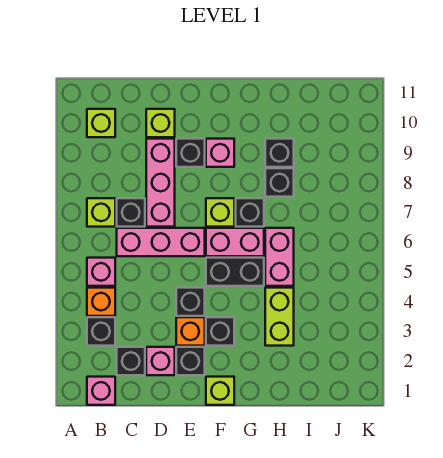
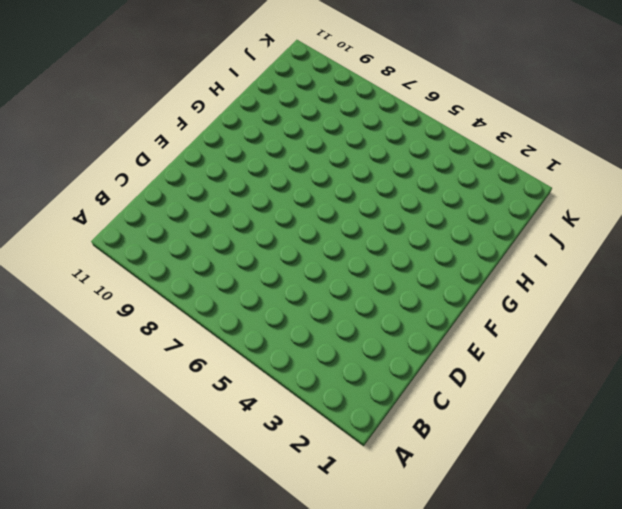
none -> pink brick B1 level 1
none -> black brick B3 level 1
none -> orange brick B4 level 1

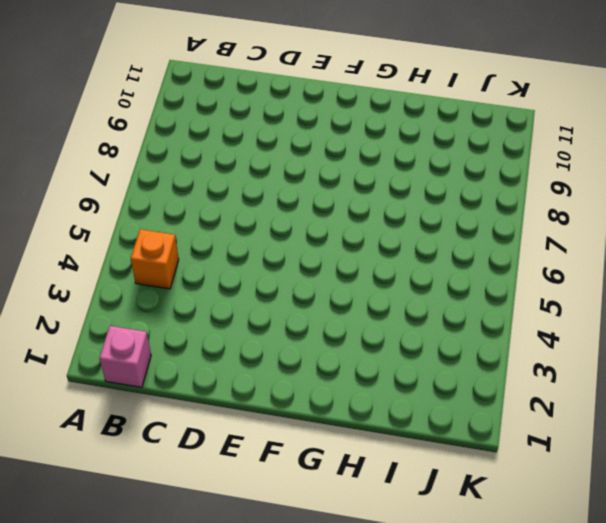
none -> black brick B3 level 1
none -> pink brick B5 level 1
none -> lime brick B7 level 1

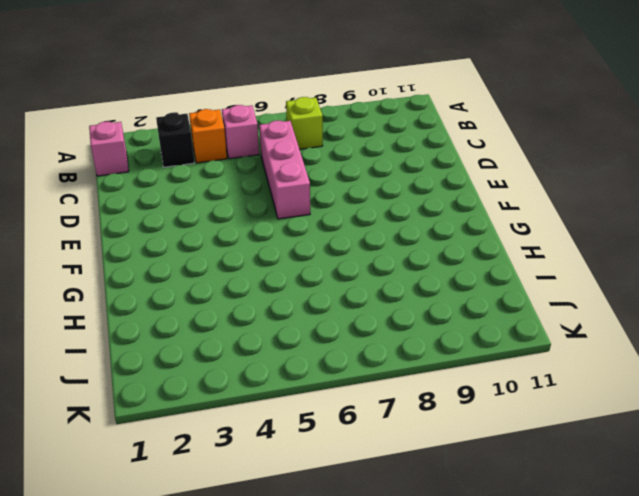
none -> lime brick B10 level 1
none -> black brick C2 level 1
none -> black brick C7 level 1

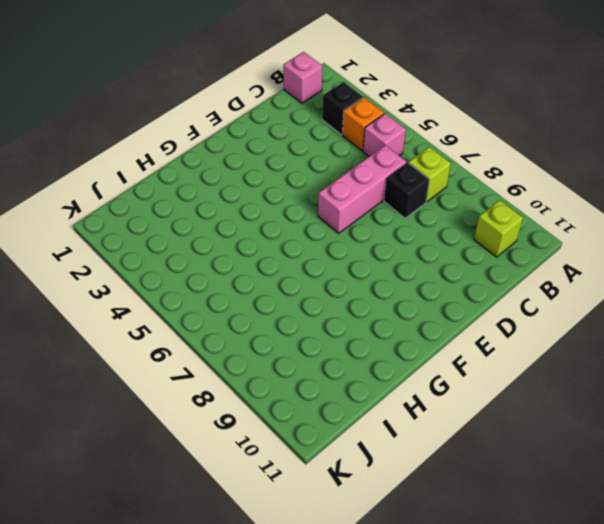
none -> black brick C2 level 1
none -> pink brick D2 level 1
none -> pink brick D7:D9 level 1

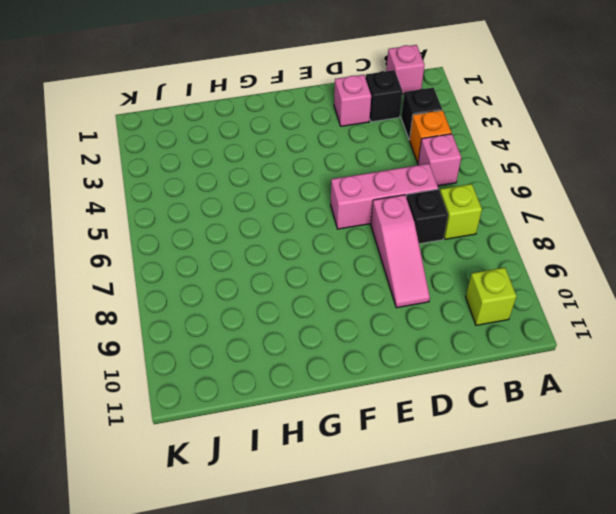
pink slope D7:D9 level 1 top 7 -> pink brick D7:D9 level 1
none -> lime brick D10 level 1
none -> black brick E2 level 1
none -> orange brick E3 level 1

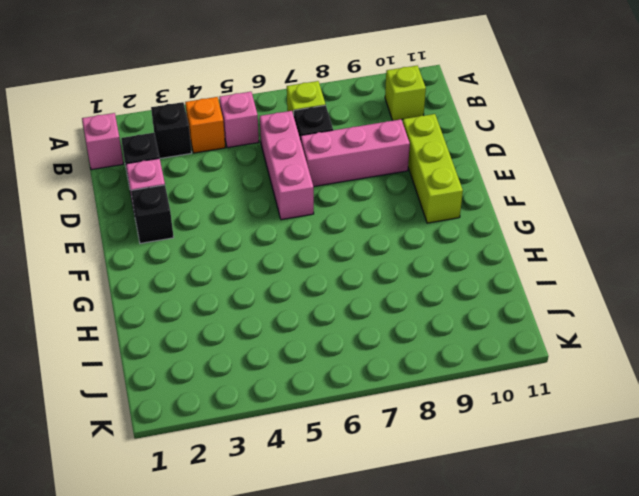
lime brick D10:F10 level 1 -> lime brick D10 level 1
none -> orange brick E3 level 1
none -> black brick E4 level 1
none -> black brick E9 level 1

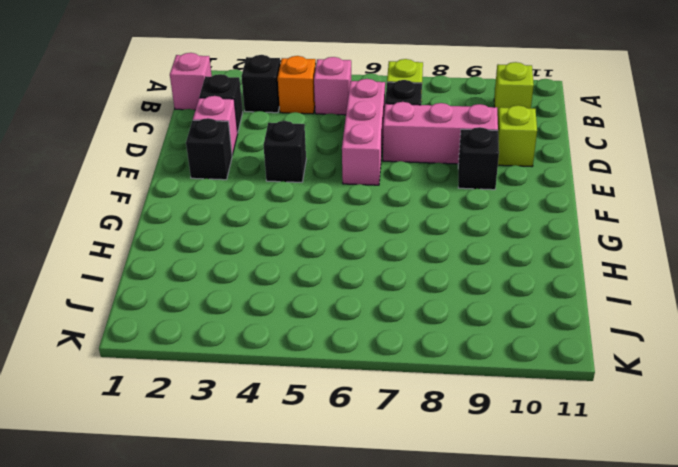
none -> orange brick E3 level 1
none -> lime brick F1 level 1
none -> black brick F3 level 1

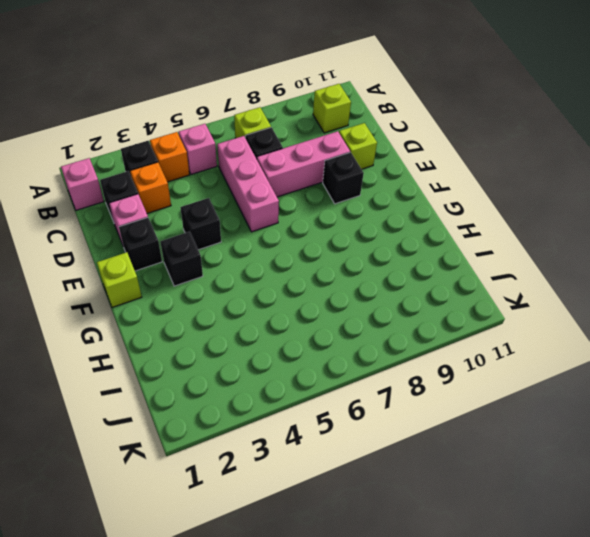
orange brick C3 level 1 -> orange brick E3 level 1
none -> black brick F5:G5 level 1
none -> pink brick F6:G6 level 1
none -> lime brick F7 level 1

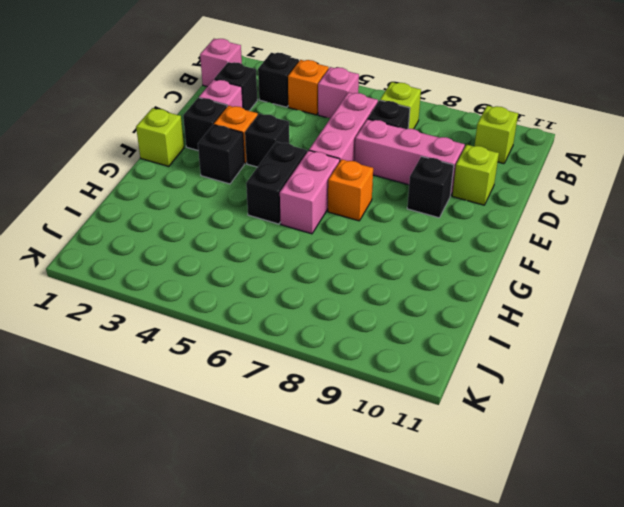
orange brick F7 level 1 -> lime brick F7 level 1
none -> pink brick F9 level 1
none -> black brick G7 level 1
none -> lime brick H3:H4 level 1

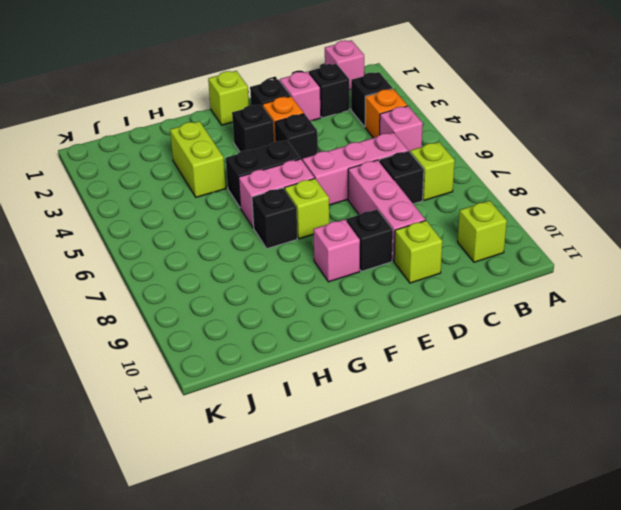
none -> pink brick H5:H6 level 1
none -> black brick H8 level 1
none -> black brick H9 level 1

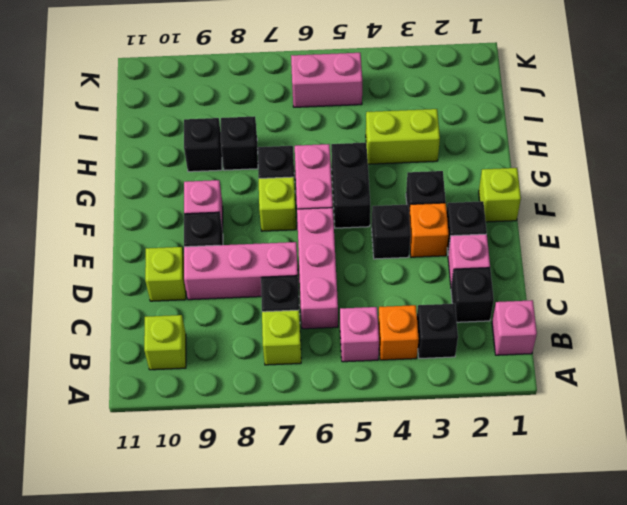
pink brick J5:J6 level 1 -> pink brick H5:H6 level 1

